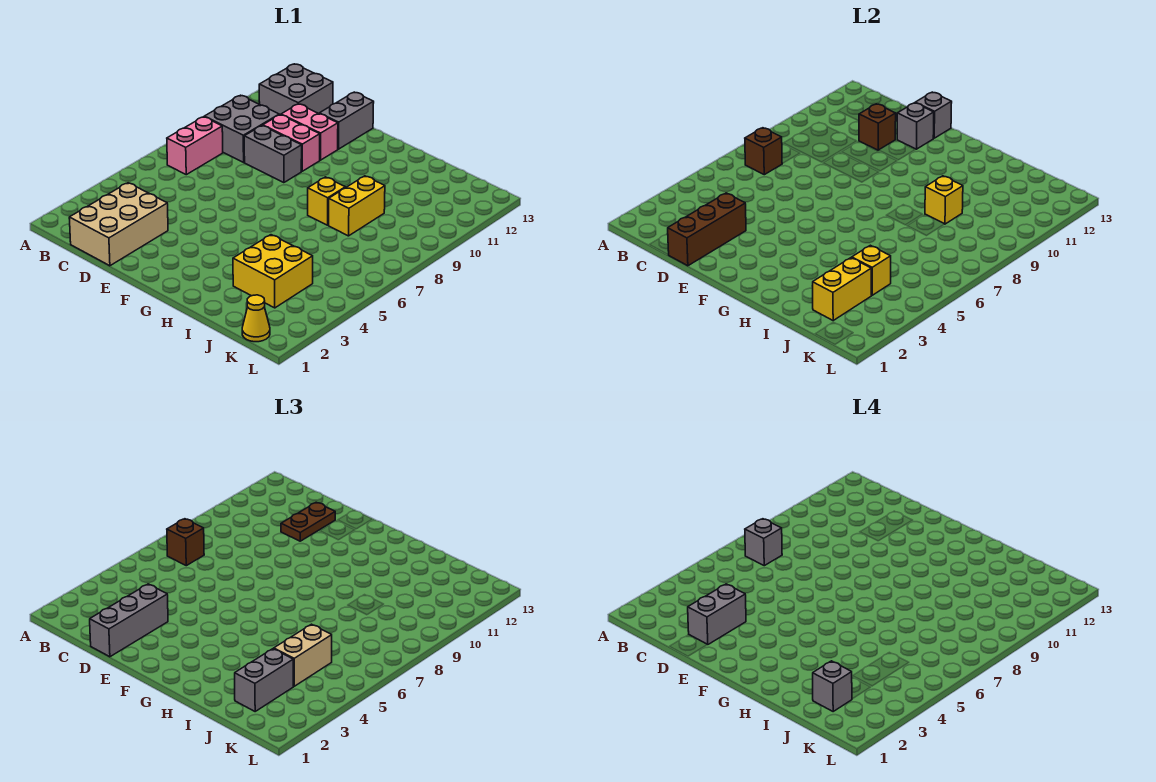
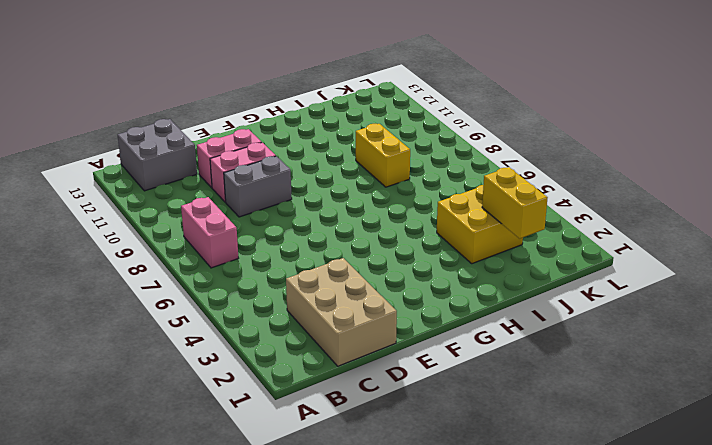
none -> grey brick B9:C10 level 1
none -> grey brick E12:E13 level 1
none -> yellow brick H8 level 1

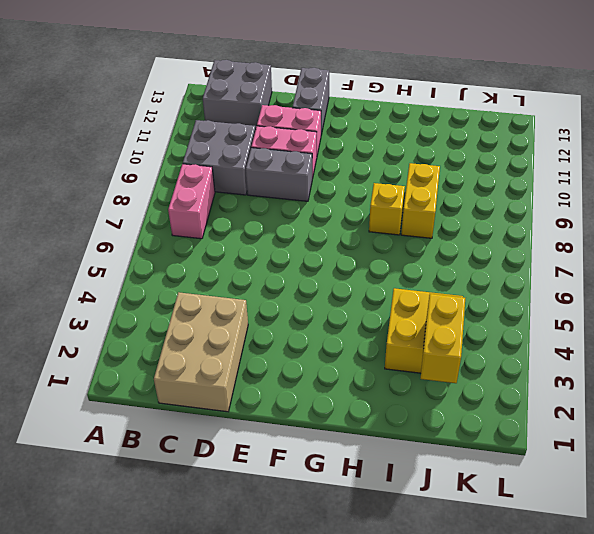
none -> yellow cone K1 level 1
none -> brown brick B7 level 2
none -> brown brick D1:D3 level 2

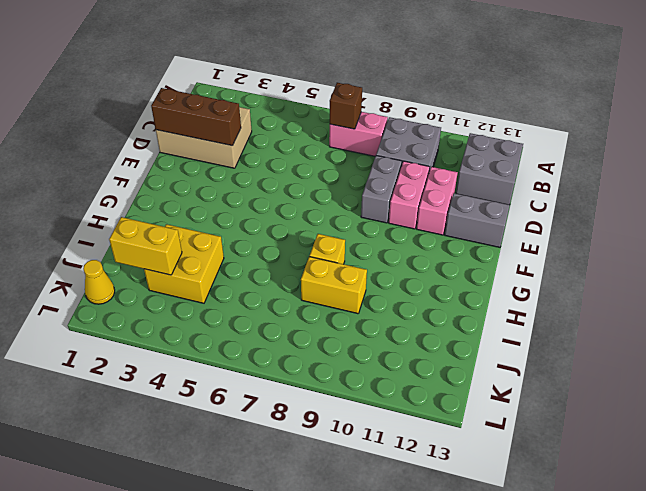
none -> brown brick D11 level 2
none -> grey brick E12 level 2
none -> grey brick E13 level 2

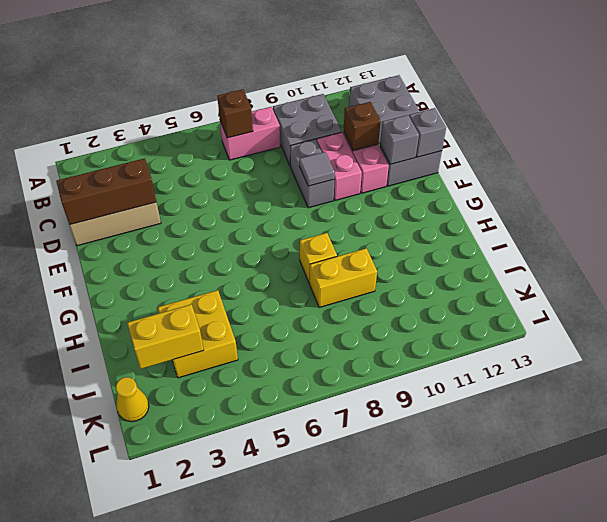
grey tile E9 level 2 -> none
none -> yellow brick I9 level 2
none -> yellow brick J4 level 2
none -> brown brick B7 level 3

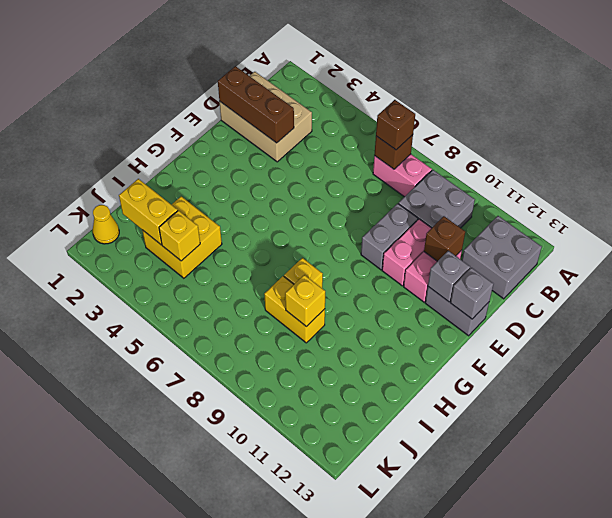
none -> grey brick D1:D3 level 3
none -> brown plate D11:D12 level 3
none -> grey brick J2:J3 level 3

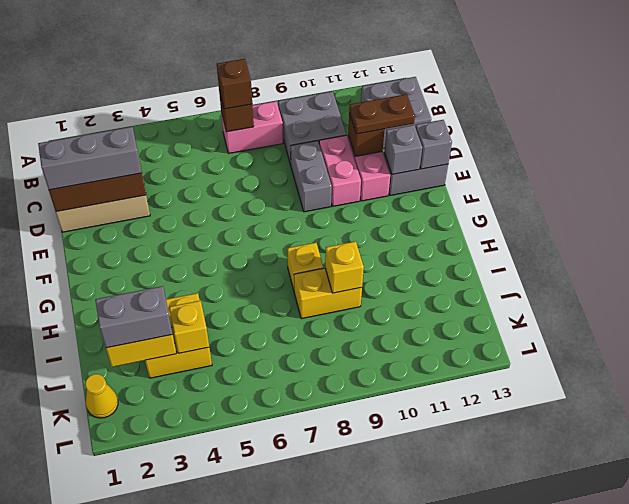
none -> tan brick J4:J5 level 3
none -> grey brick B7 level 4
none -> grey brick D2:D3 level 4

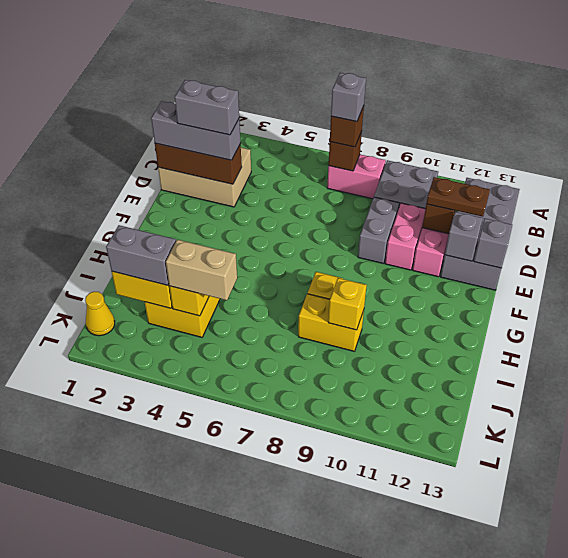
none -> grey brick J2 level 4

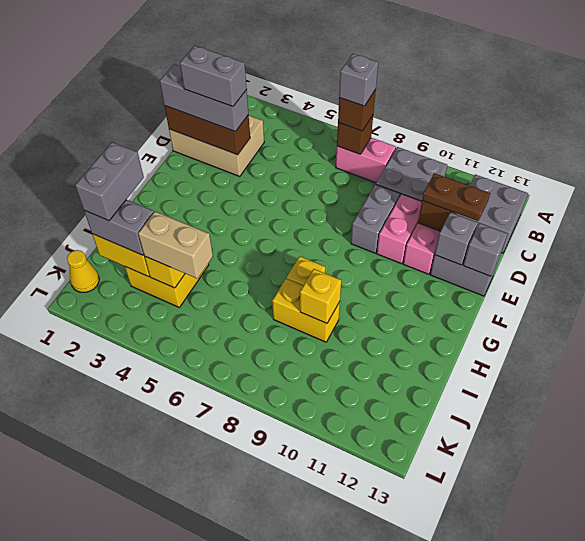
grey brick I2:J2 level 4 -> grey brick J2 level 4

